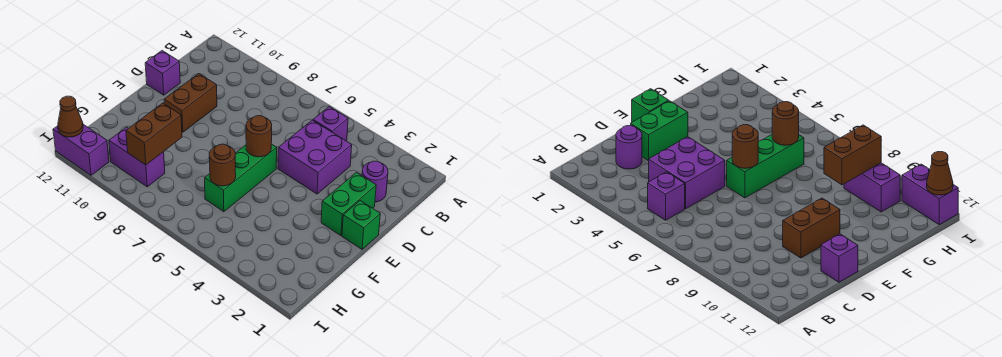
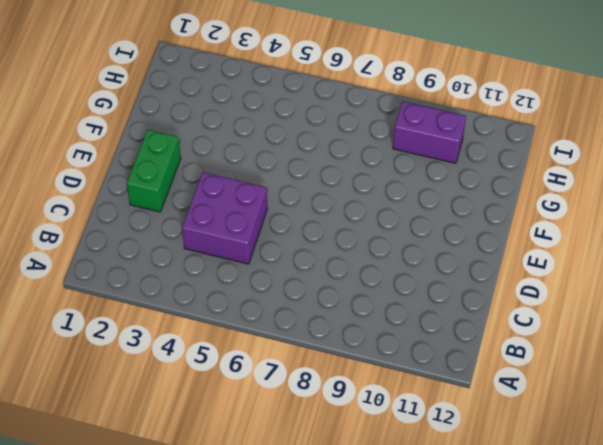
none -> purple brick B5 level 1
none -> purple round brick C2 level 1
none -> brown brick D10:E10 level 1

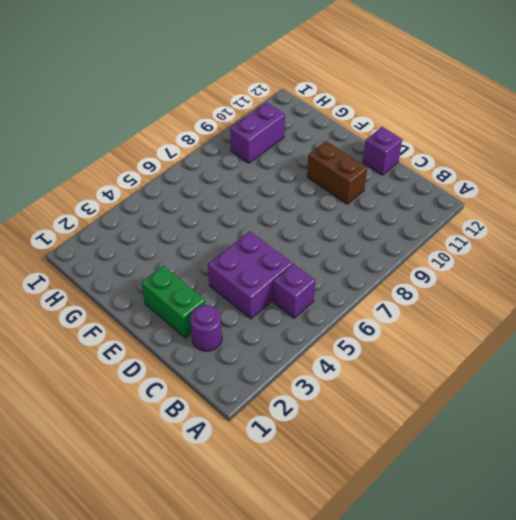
none -> green brick E1 level 1
none -> green brick E6:G6 level 1
none -> purple brick I11:I12 level 1

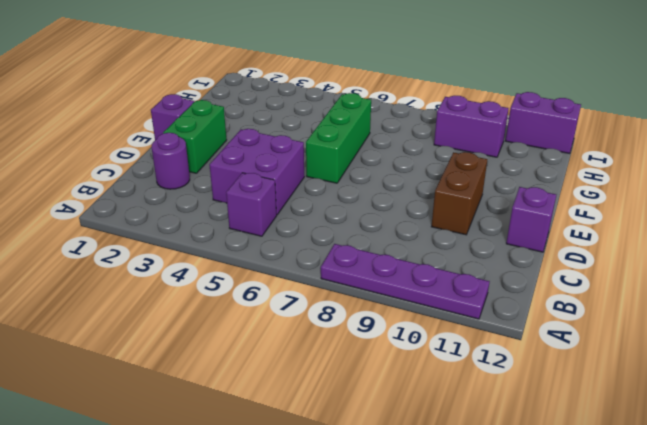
purple plate A8:A11 level 1 -> none
purple brick E1 level 1 -> green brick E1 level 1
none -> brown round brick E6 level 2
none -> brown round brick G6 level 2
none -> brown brick G9:H9 level 2

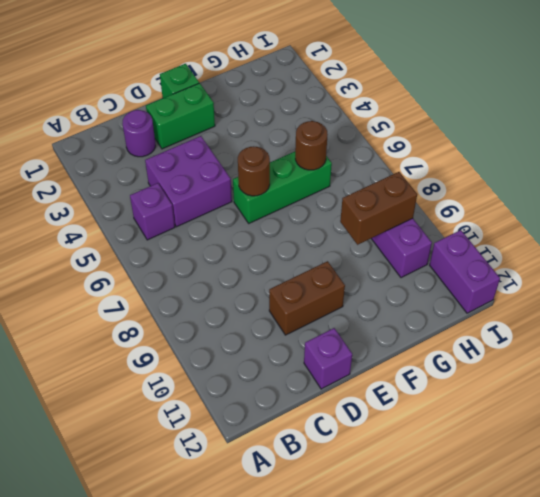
none -> brown cone I12 level 2

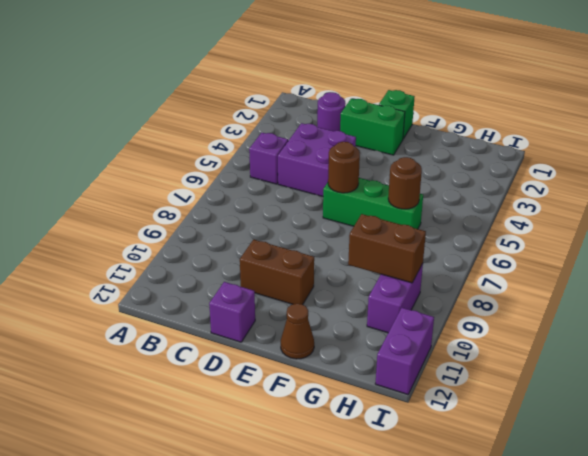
brown cone F12 level 1 -> brown cone I12 level 2

